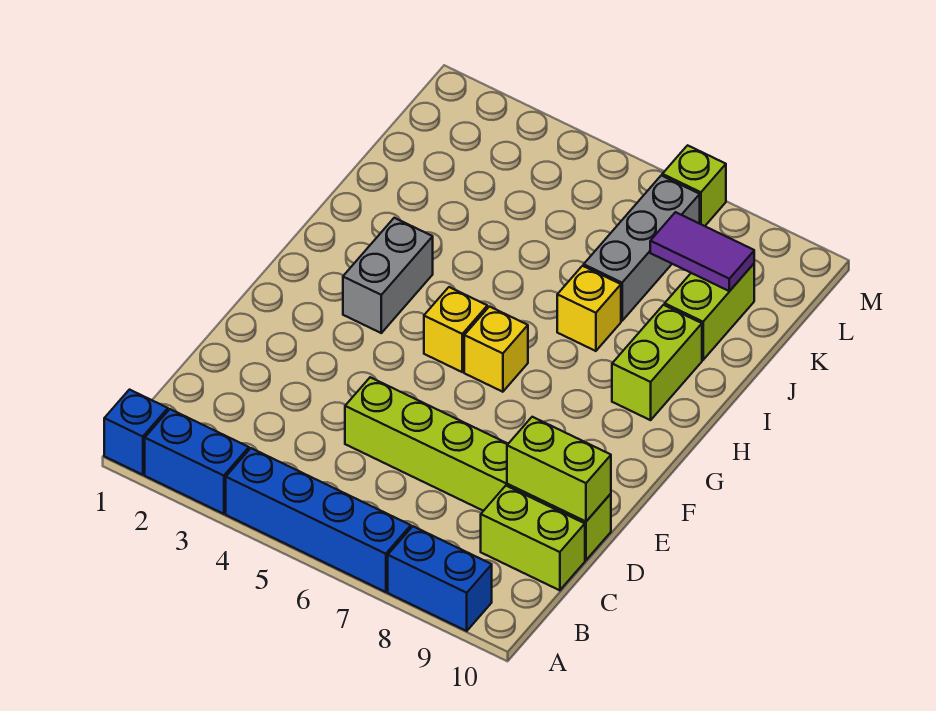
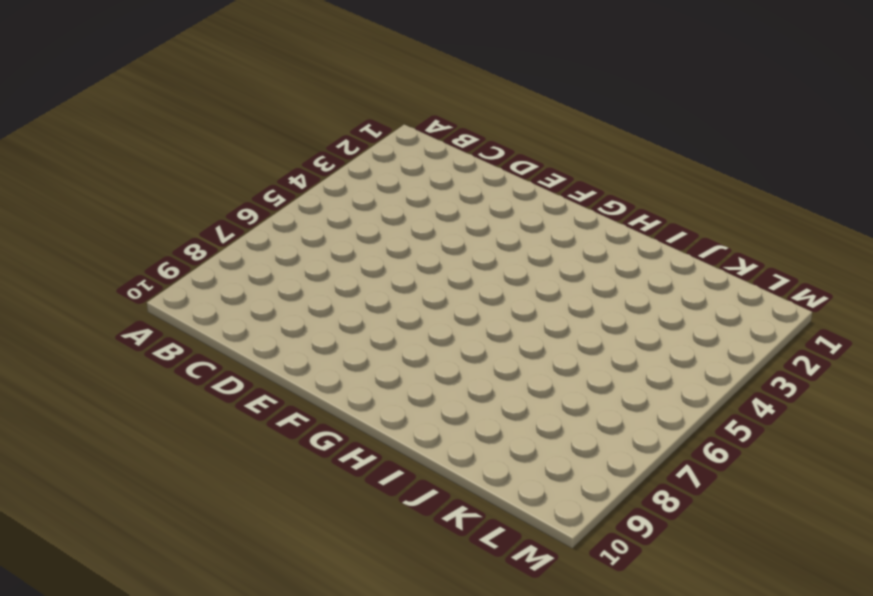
none -> blue brick A1 level 1
none -> blue brick A2:A3 level 1
none -> blue brick A4:A7 level 1

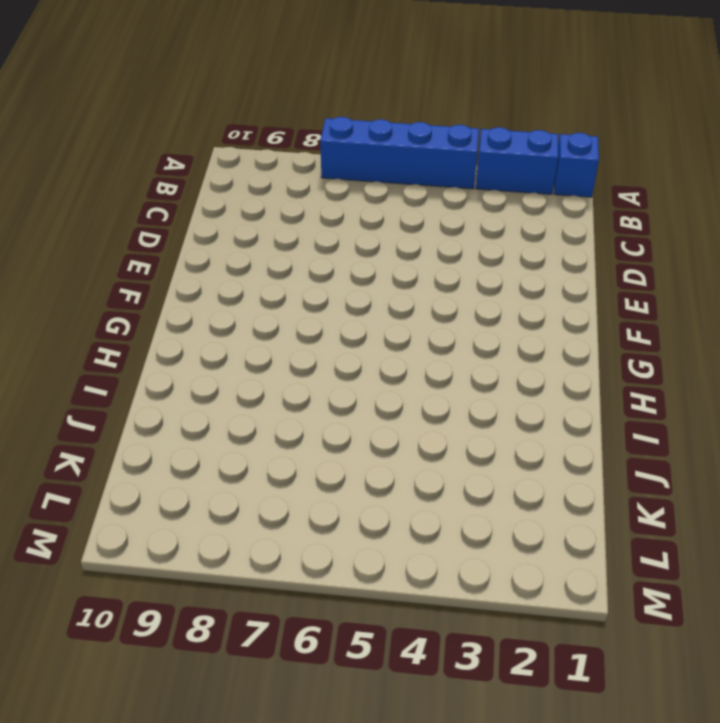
none -> blue brick A8:A9 level 1
none -> lime brick C9:C10 level 1
none -> lime brick D5:D10 level 1

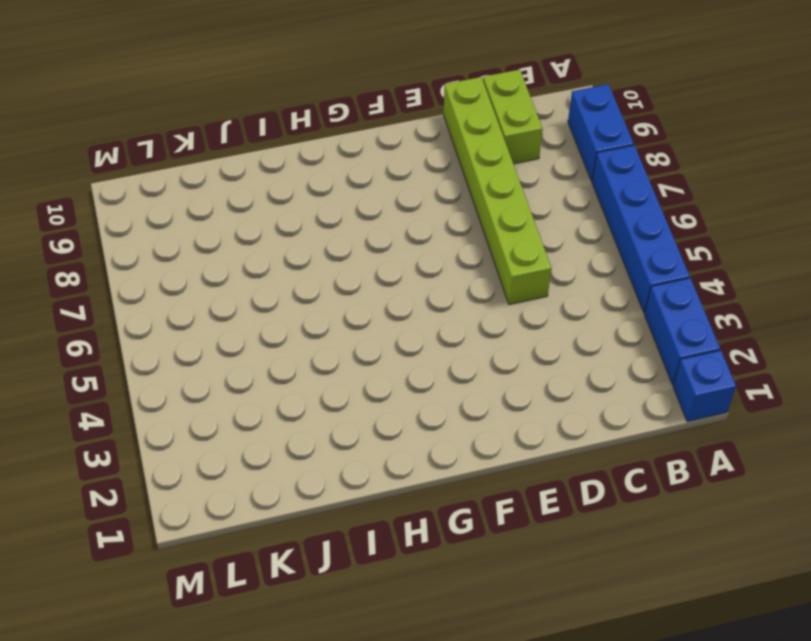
none -> grey brick G3:H3 level 1
none -> yellow brick G5 level 1
none -> yellow brick G6 level 1

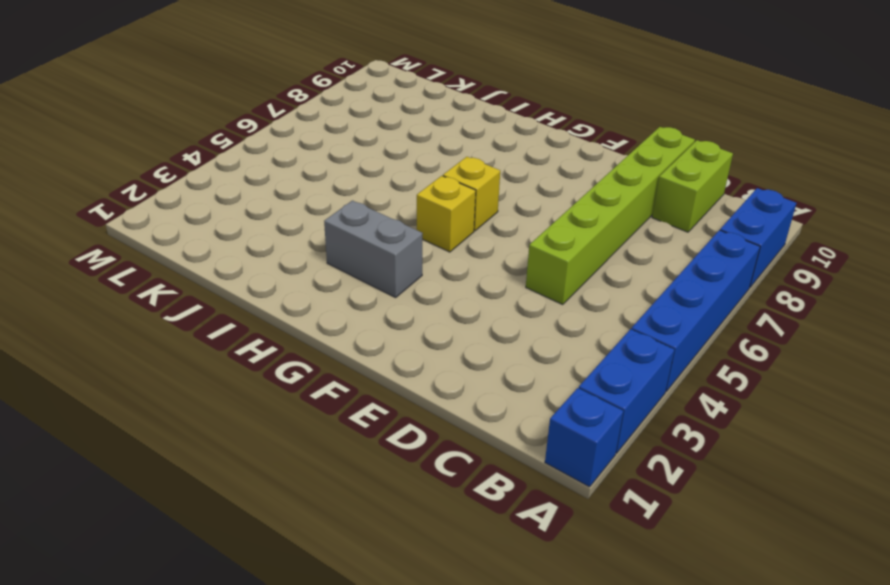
none -> lime brick H9:I9 level 1
none -> yellow brick I7 level 1
none -> grey brick J7:L7 level 1

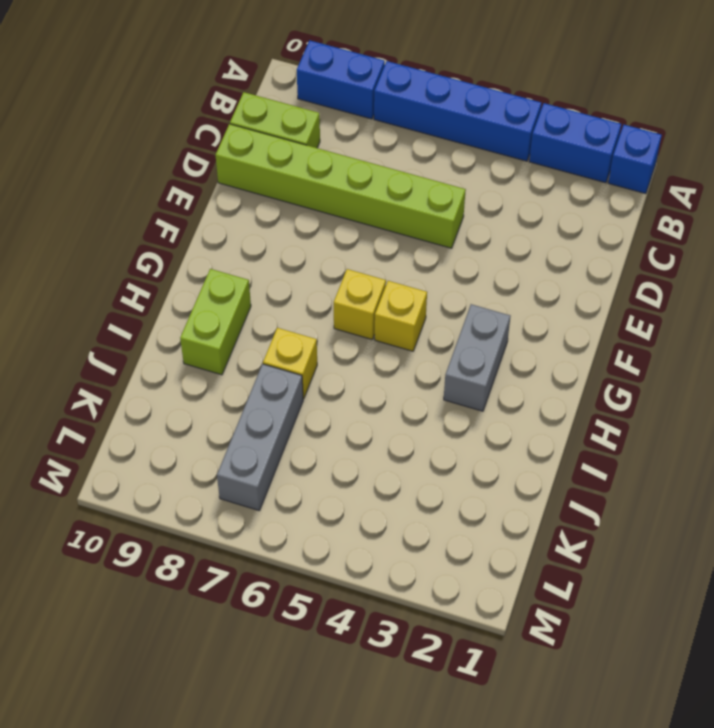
none -> lime brick J9:K9 level 1
none -> lime brick M7 level 1
none -> lime brick D9:D10 level 2

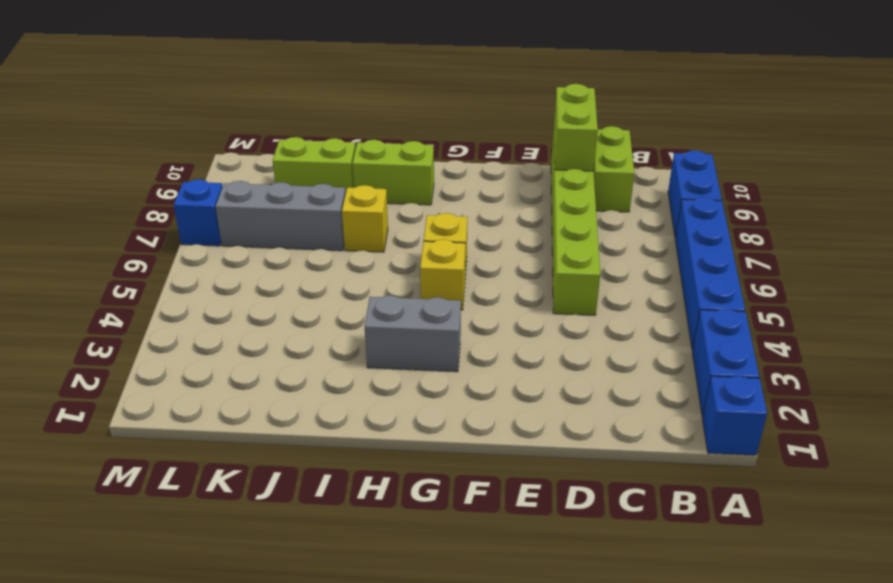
blue brick M7 level 1 -> lime brick M7 level 1
none -> purple tile K8:K9 level 2

